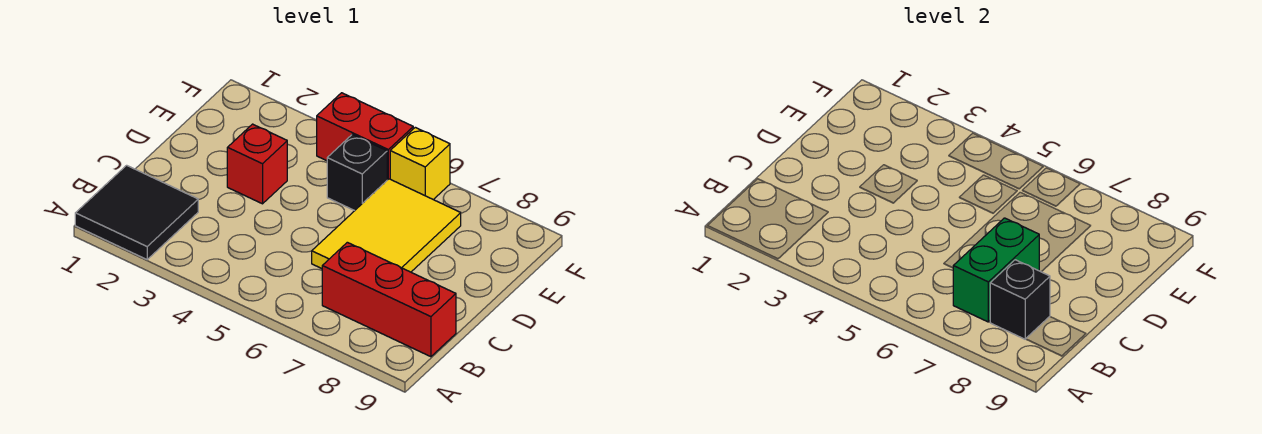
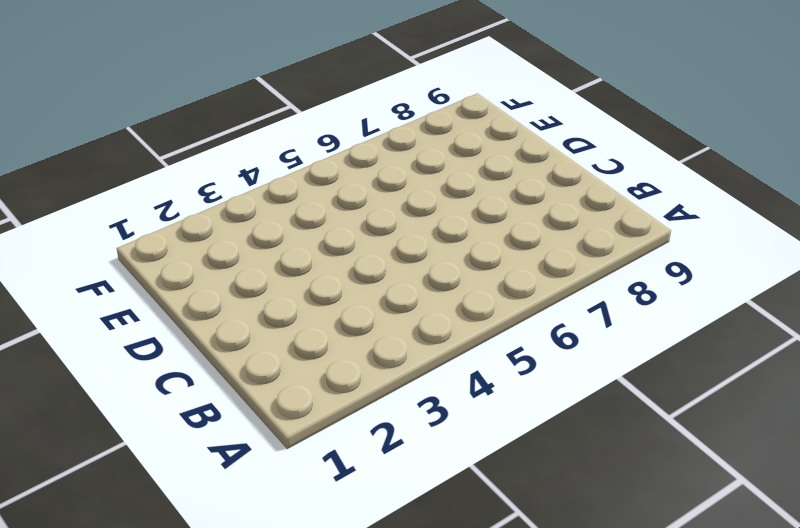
none -> black tile A1:B2 level 1
none -> red brick B7:B9 level 1

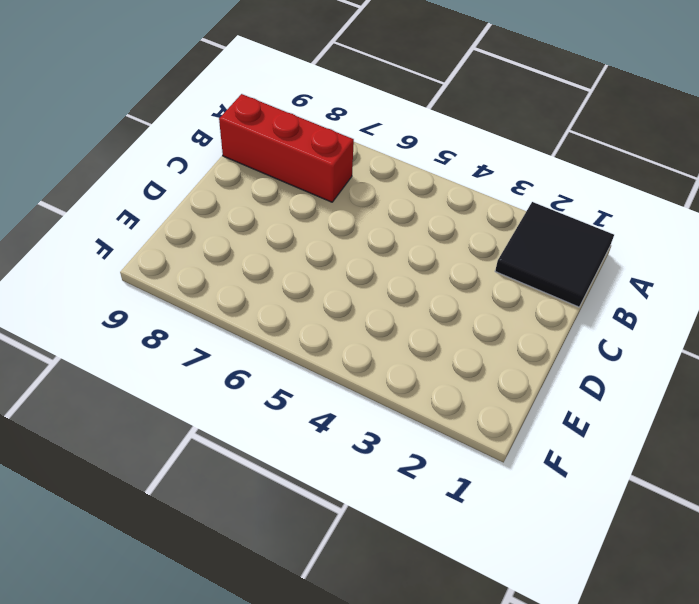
none -> yellow tile C6:E7 level 1
none -> red brick D3 level 1

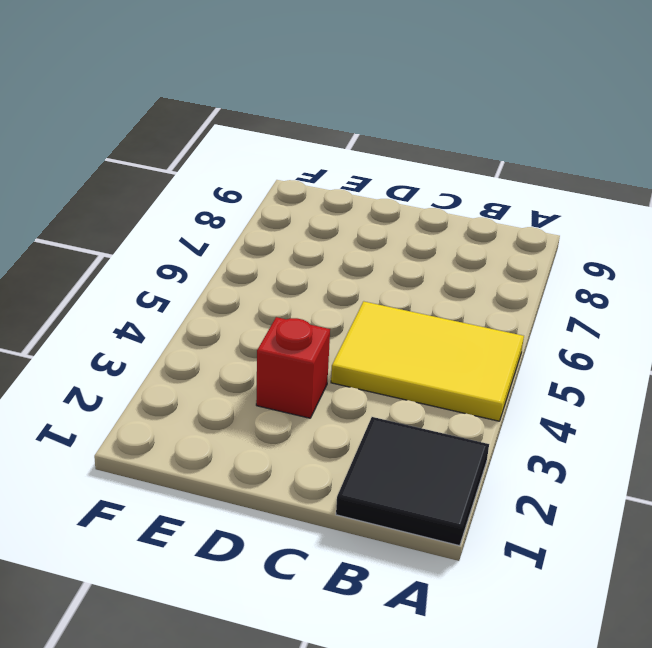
yellow tile A4:C5 level 1 -> yellow tile C6:E7 level 1
none -> red brick B7:B9 level 1
none -> black brick E5 level 1

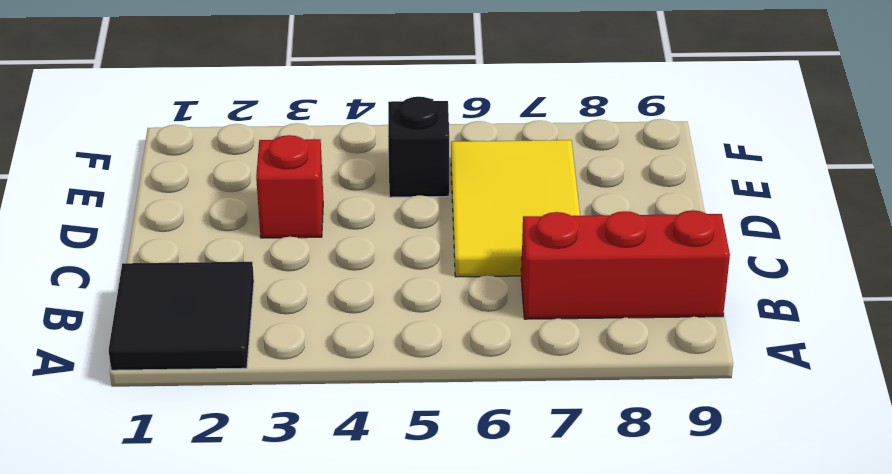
none -> red brick F4:F5 level 1
none -> yellow brick F6 level 1

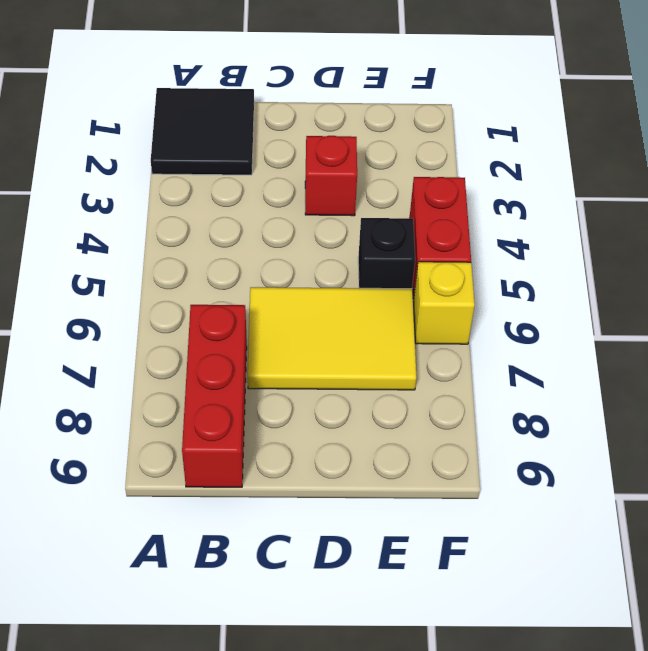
none -> green brick B7:C7 level 2
none -> black brick B8 level 2

